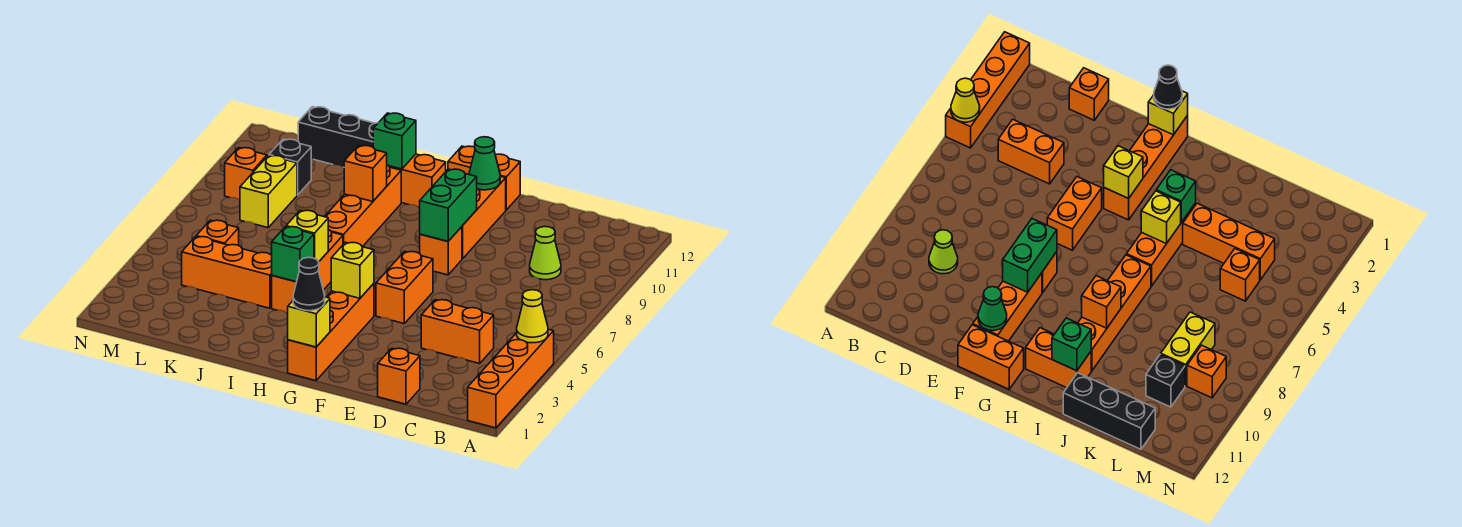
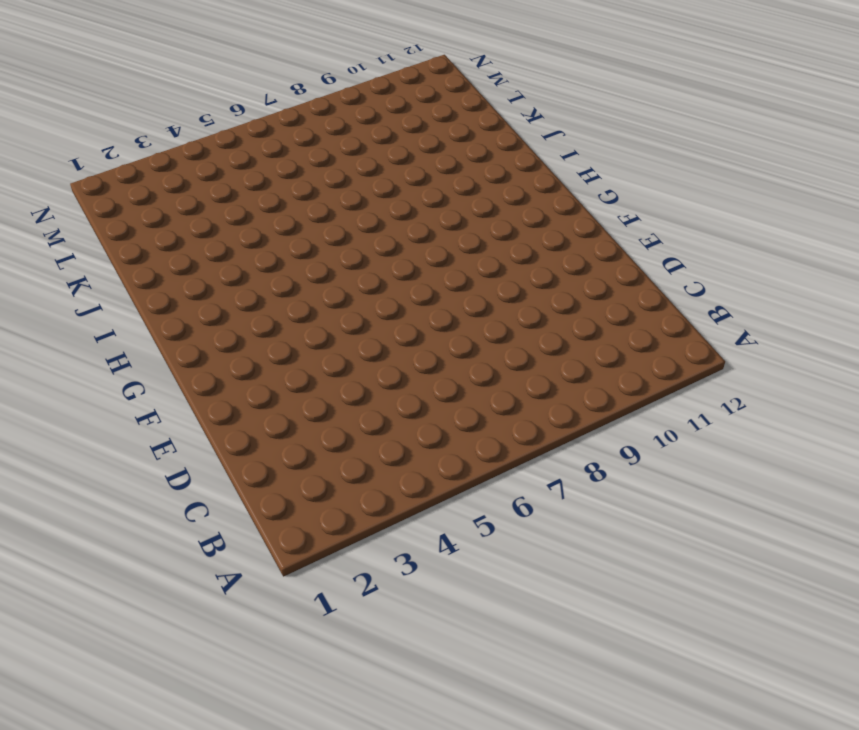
none -> orange brick A1:A4 level 1
none -> orange brick C4:D4 level 1
none -> lime cone C9 level 1

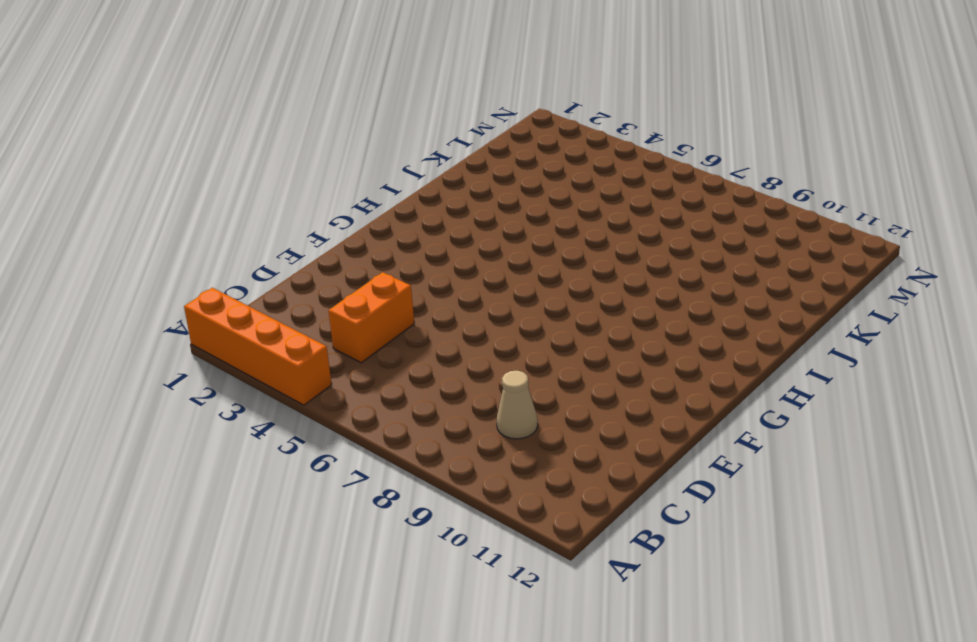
tan cone C9 level 1 -> lime cone C9 level 1
none -> orange brick D1 level 1
none -> orange brick F5:F6 level 1
none -> orange brick F8 level 1

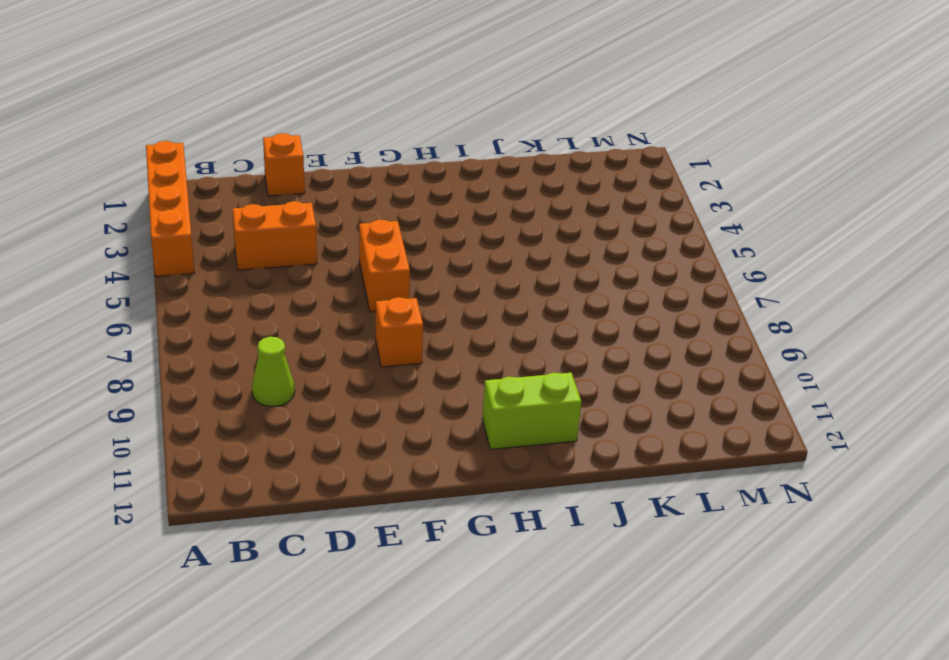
lime brick H11:I11 level 1 -> orange brick H11:I11 level 1
none -> orange brick F9:F11 level 1
none -> orange brick F12:G12 level 1
none -> orange brick G1:G4 level 1

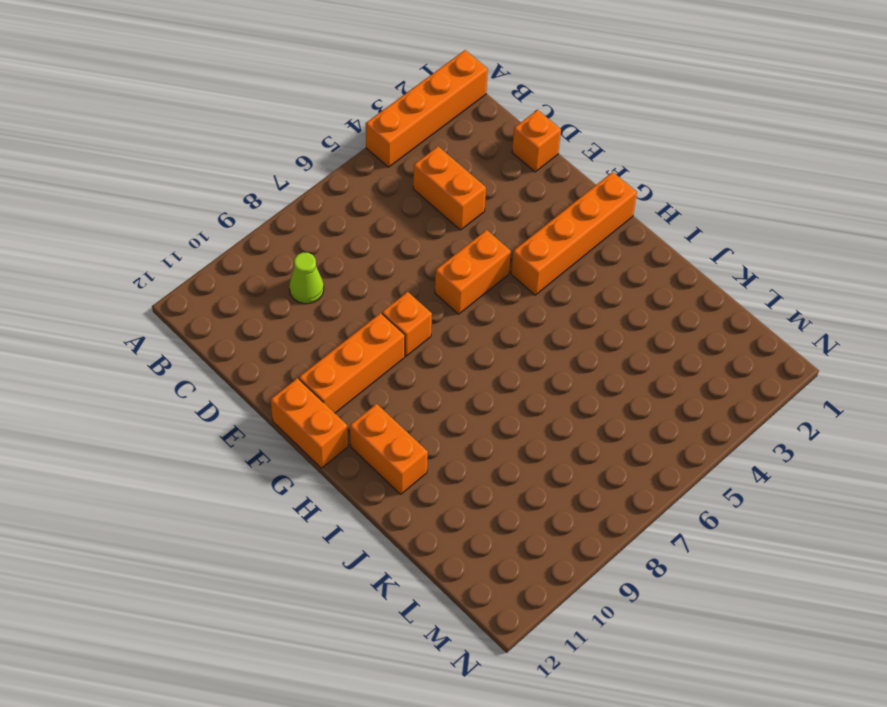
none -> orange brick I4:I6 level 1
none -> orange brick I7:I10 level 1
none -> orange brick J4:L4 level 1

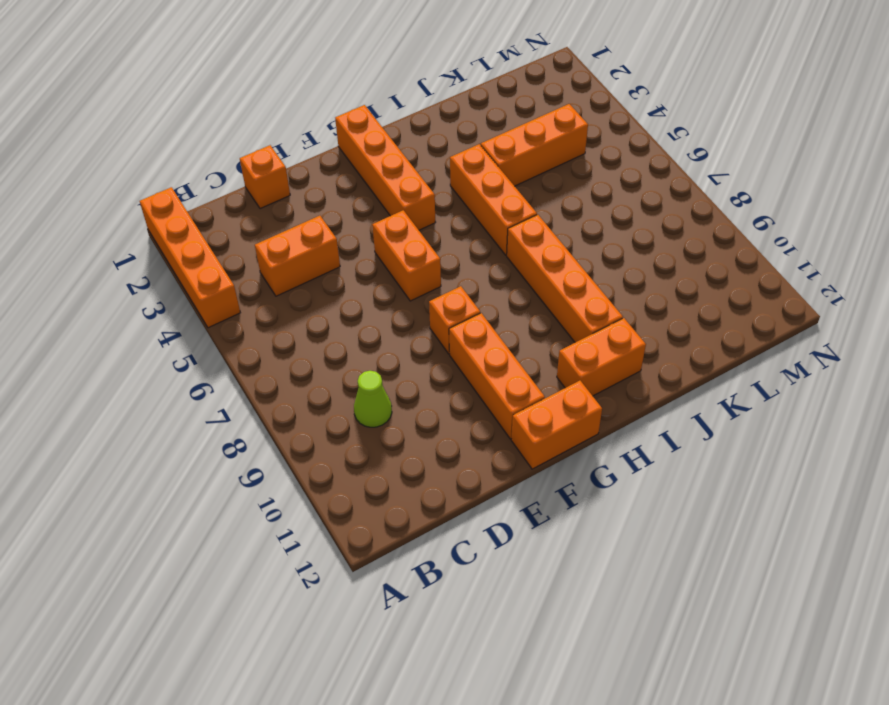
none -> black brick J12:L12 level 1
none -> orange brick L5 level 1
none -> yellow brick L8:L9 level 1

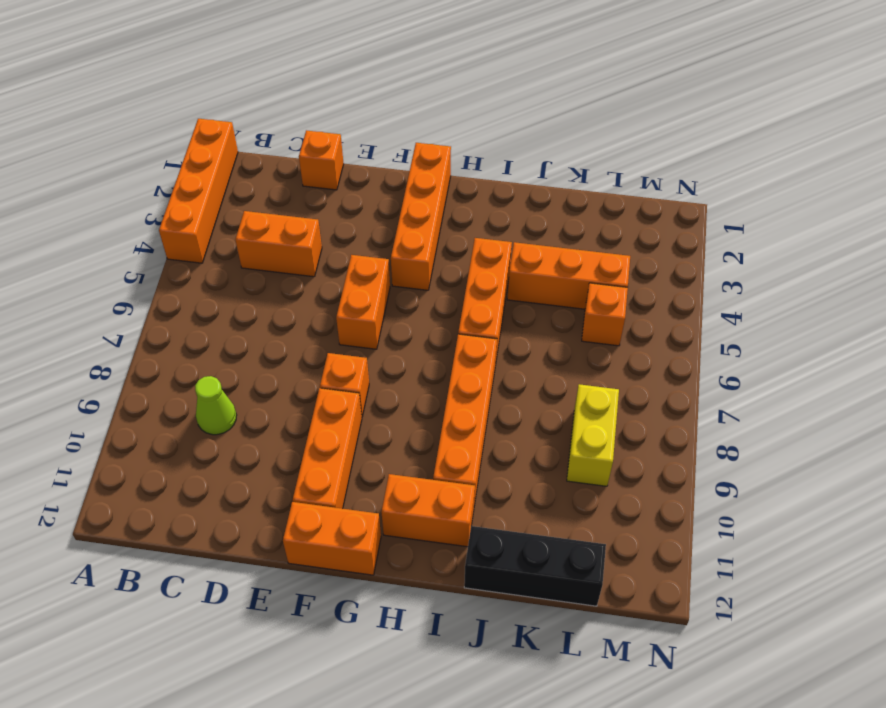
none -> black brick L10 level 1
none -> orange brick M9 level 1
none -> yellow cone A4 level 2

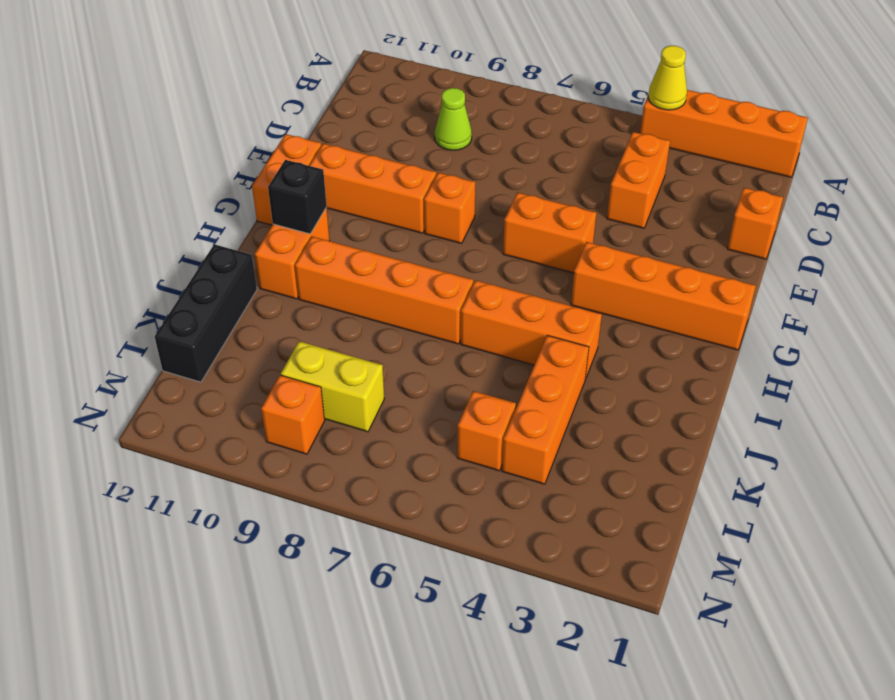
black brick H11 level 2 -> black brick L10 level 1
none -> green brick F8:F9 level 2
none -> green cone F11 level 2
none -> yellow brick G1 level 2

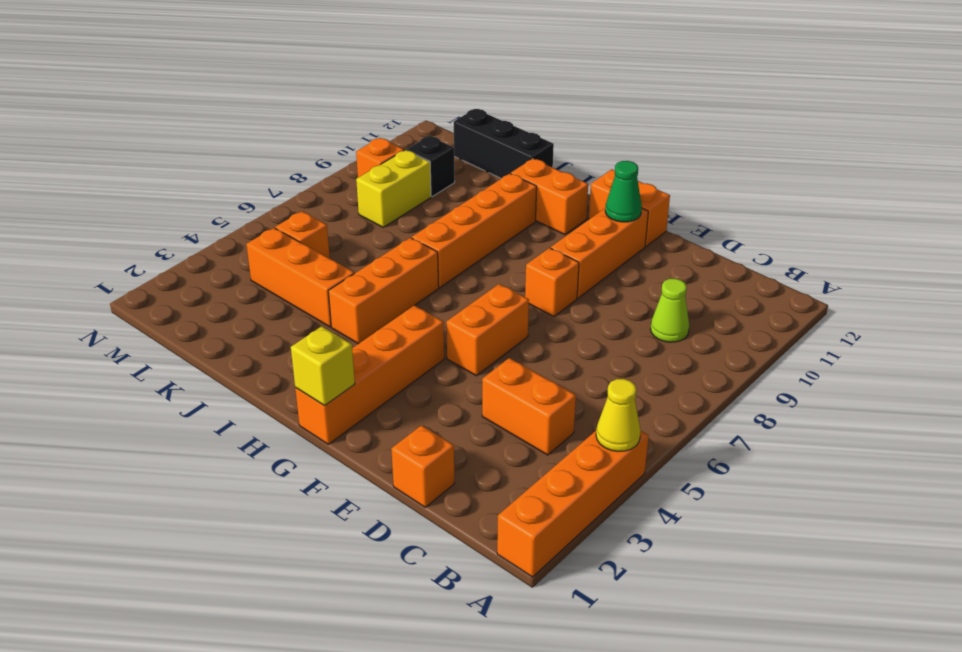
none -> green brick F8:F9 level 2
none -> yellow brick G4 level 2
none -> green brick I4 level 2

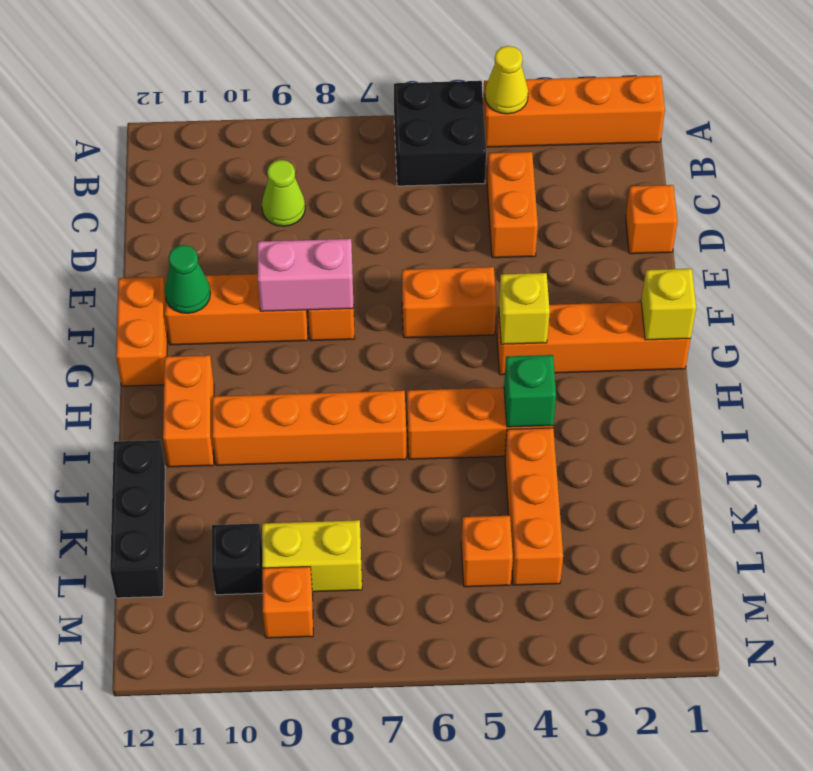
black brick A5:B6 level 1 -> none
pink brick F8:F9 level 2 -> green brick F8:F9 level 2
none -> yellow brick I5 level 2
none -> orange brick I9 level 2
none -> green brick I11 level 2

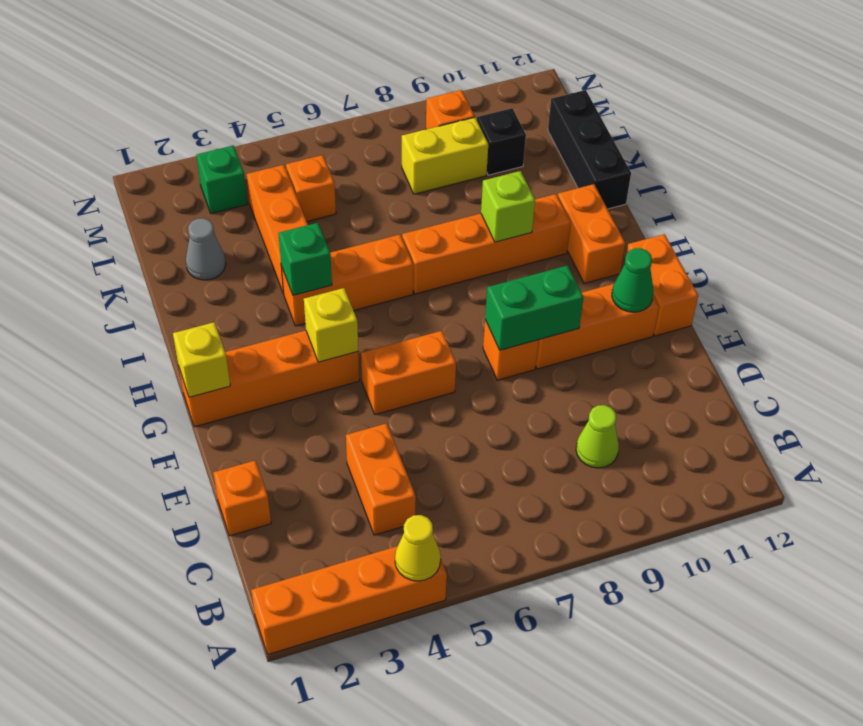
lime brick I9 level 2 -> orange brick I9 level 2
grey cone K2 level 1 -> none
green brick M3 level 1 -> green brick I11 level 2
none -> yellow brick I5 level 2
none -> black cone G1 level 3

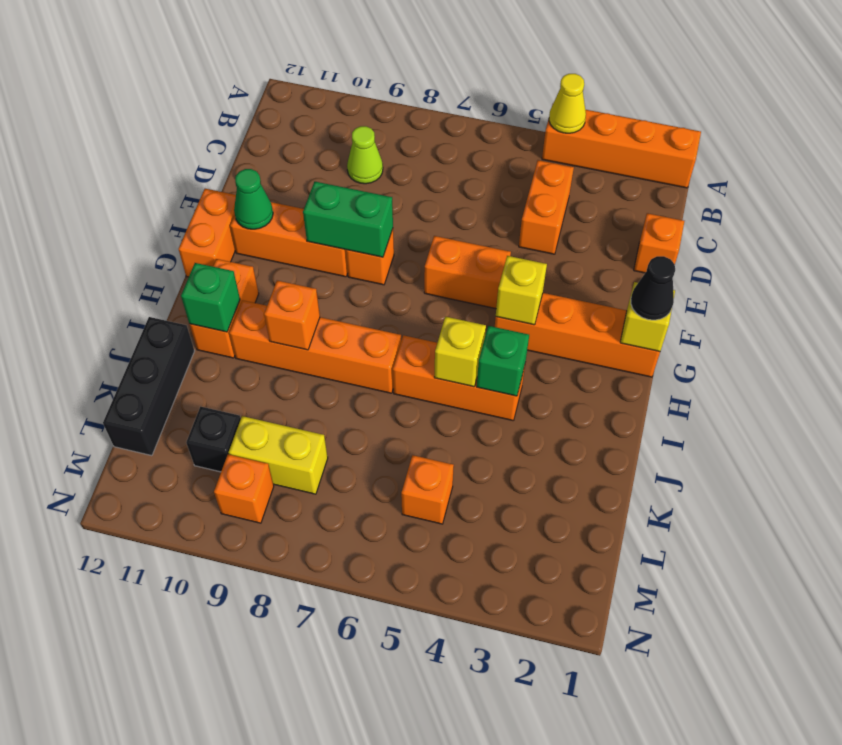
none -> orange brick J4:L4 level 1

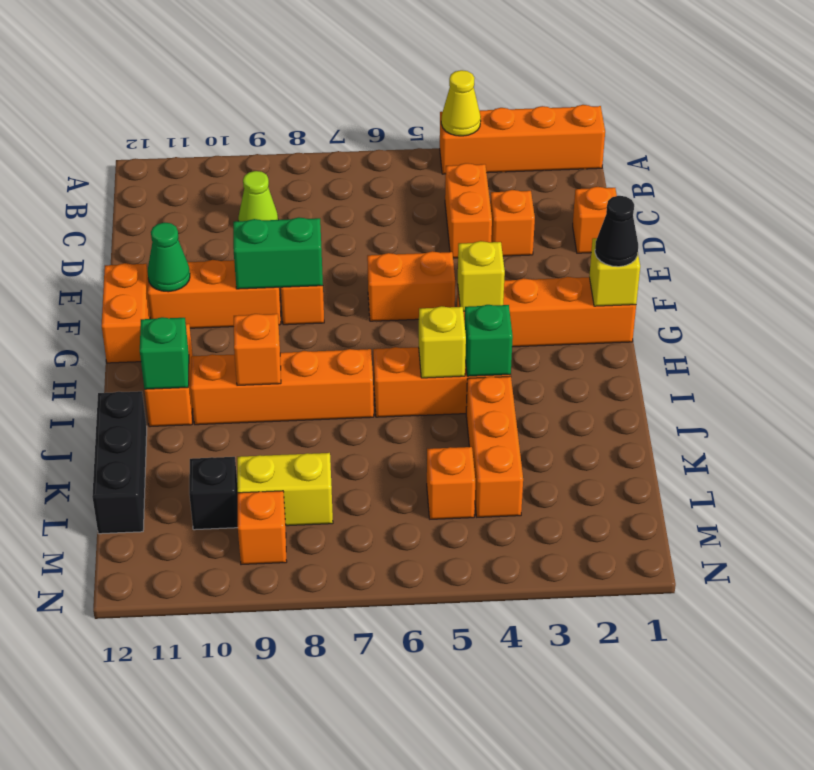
orange brick D3 level 1 -> none

